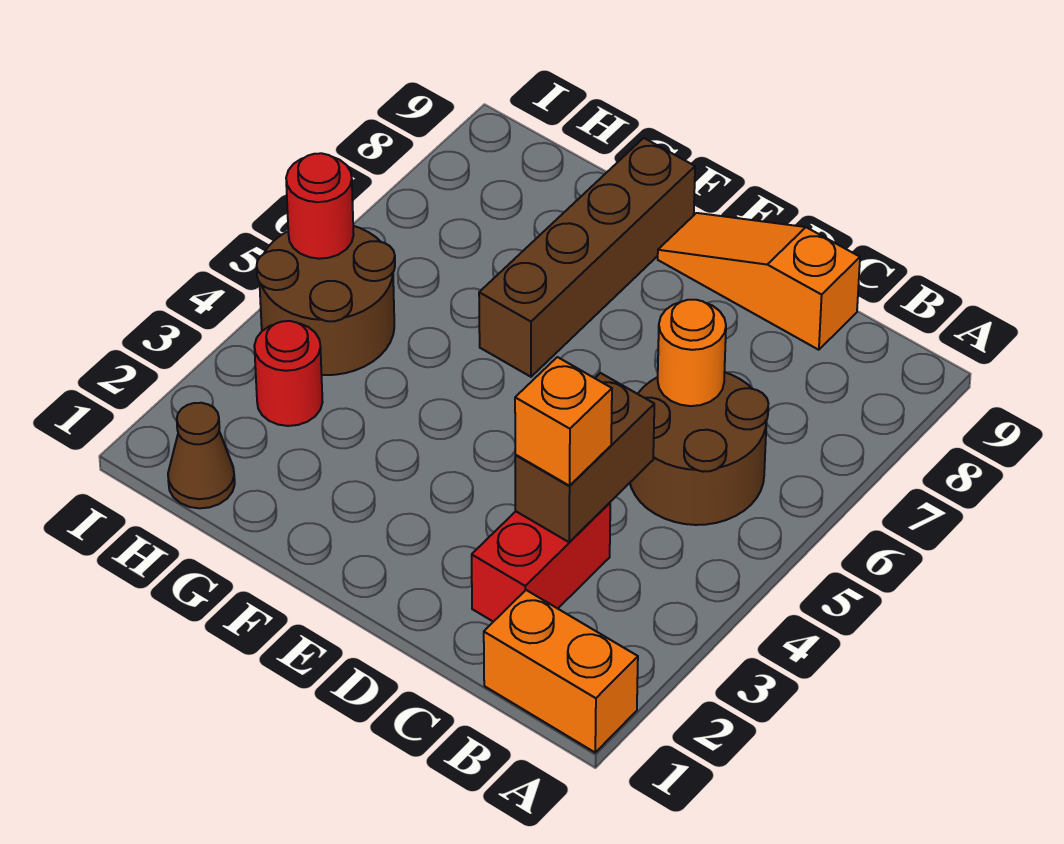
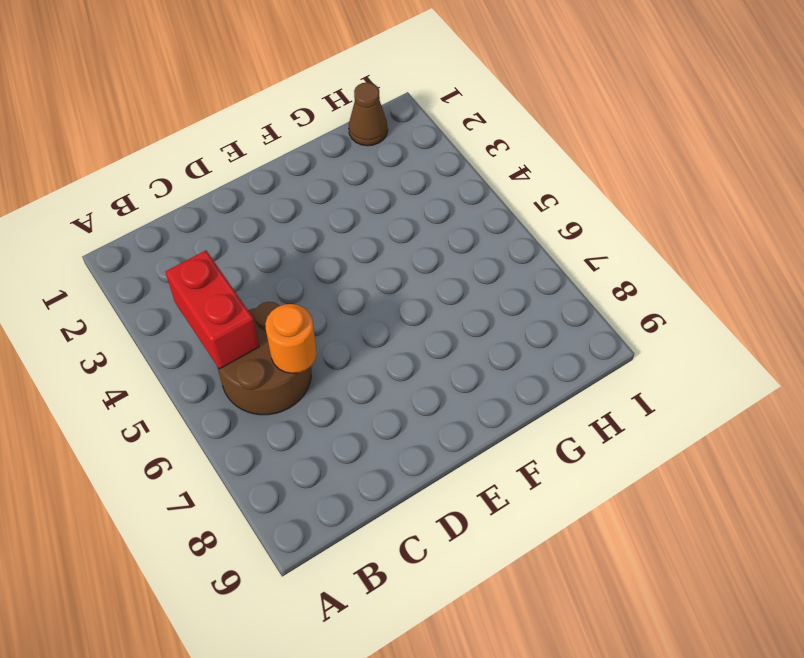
red brick B4:B5 level 2 -> red brick C2:C3 level 1
none -> orange brick A1:B1 level 1
none -> orange slope C9:E9 level 1 top C
none -> brown brick F6:F9 level 1

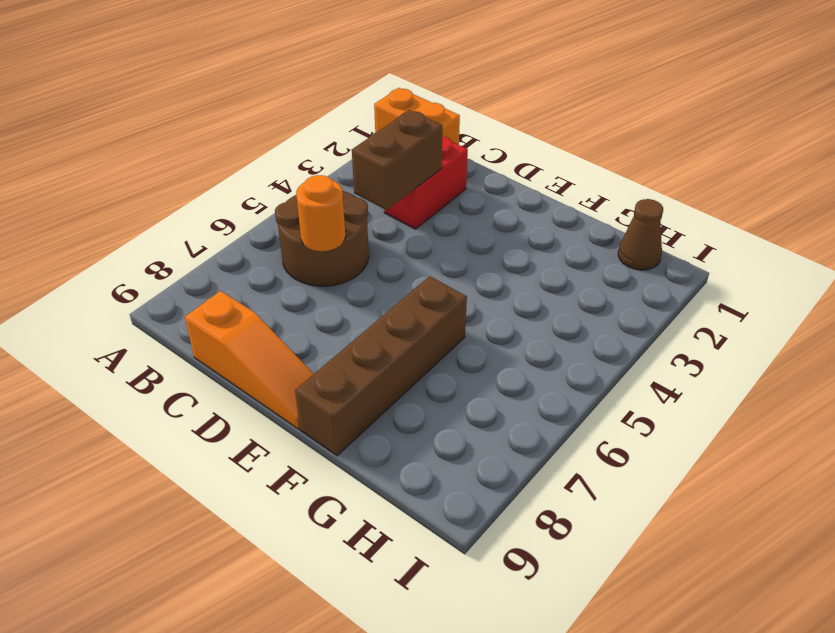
none -> red round brick H3 level 1
none -> brown round brick H4:I5 level 1
none -> red round brick I5 level 2

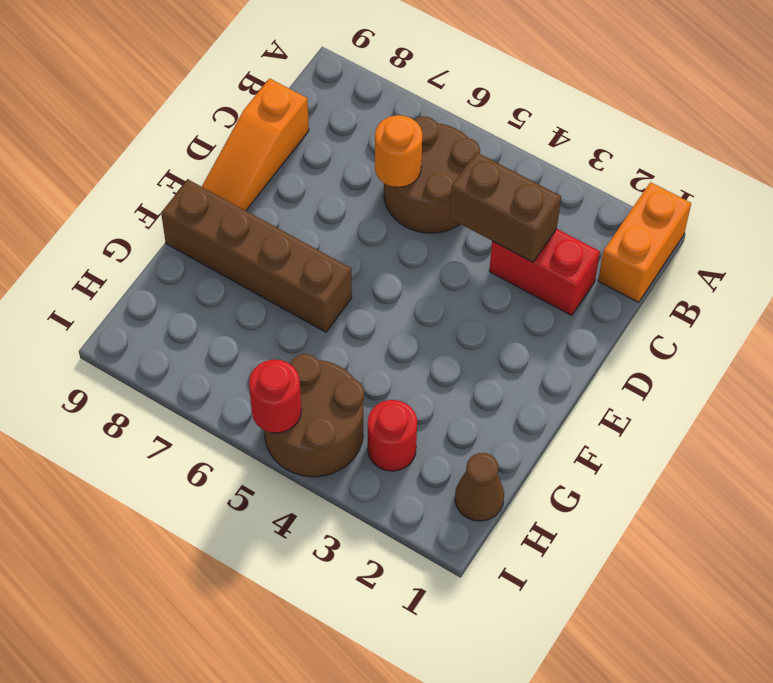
none -> orange brick C3 level 3

